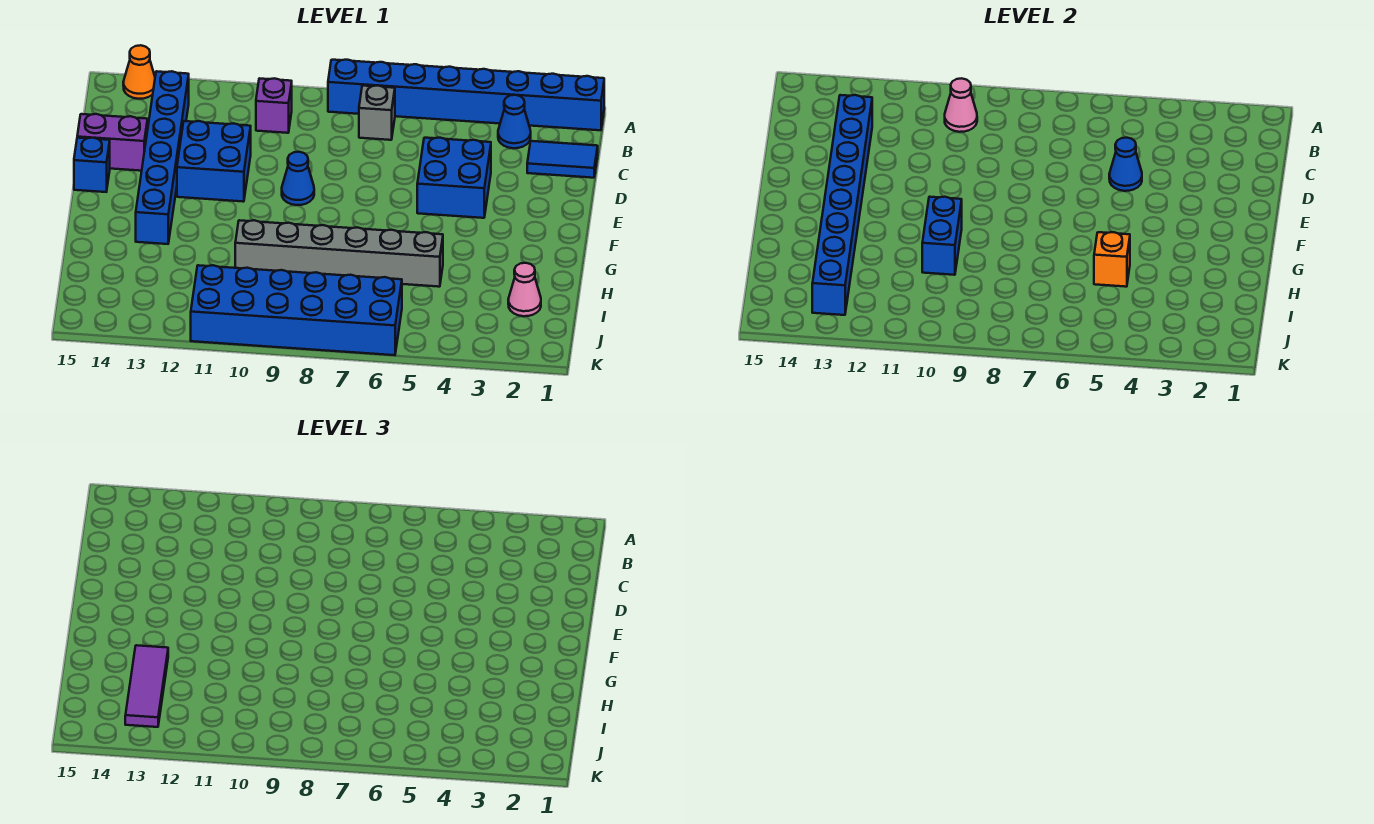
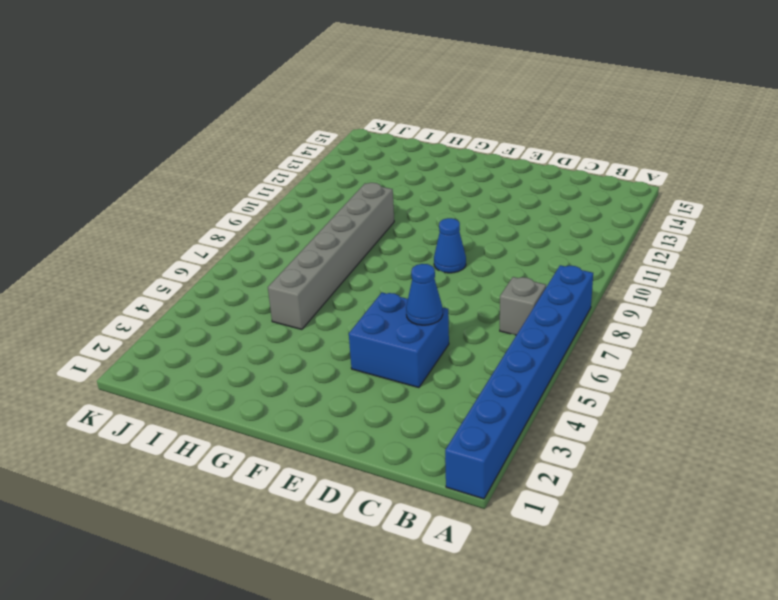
none -> orange cone A14 level 1
none -> blue cone B3 level 1
none -> purple brick B10 level 1

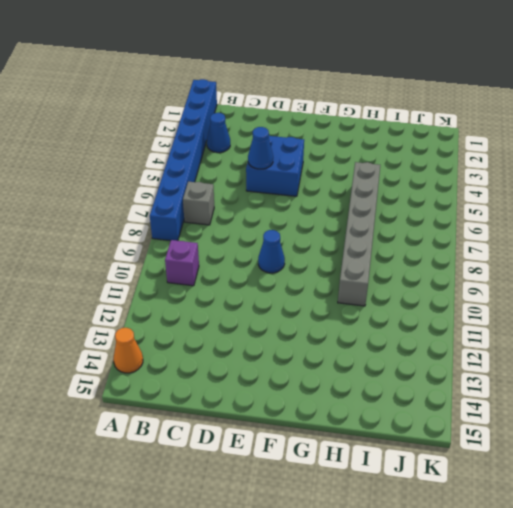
none -> blue brick B13:G13 level 1
none -> blue tile C1:C2 level 1
none -> blue brick D11:E12 level 1

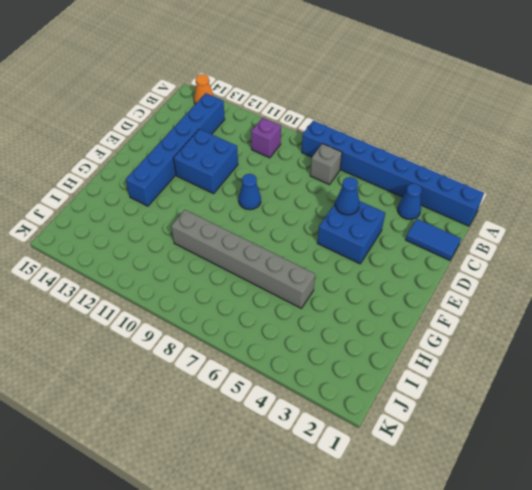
none -> purple brick D14:D15 level 1
none -> blue brick E15 level 1
none -> pink cone I2 level 1

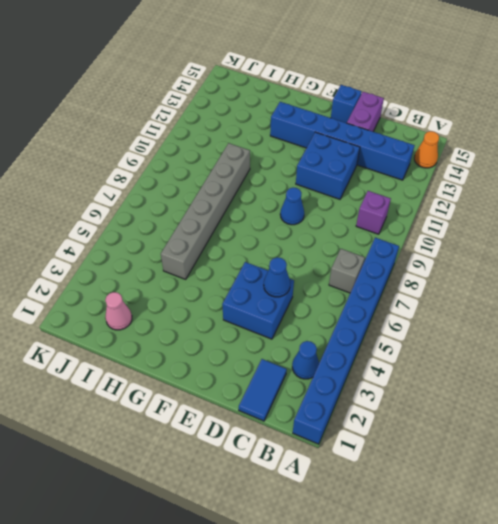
none -> blue brick J6:K11 level 1
none -> pink cone B10 level 2
none -> blue brick C13:J13 level 2

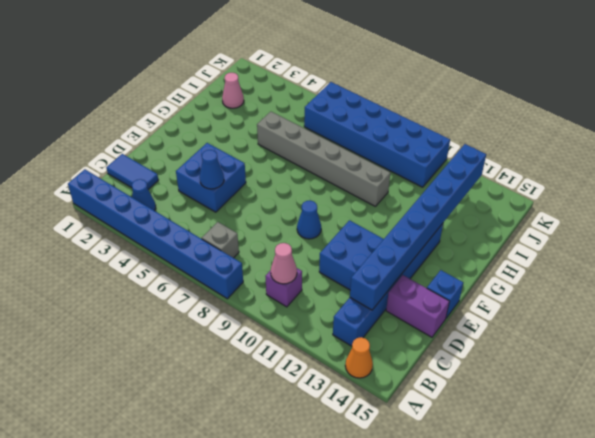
none -> blue brick G10:H10 level 2
none -> orange brick H5 level 2
none -> purple tile H13:J13 level 3

